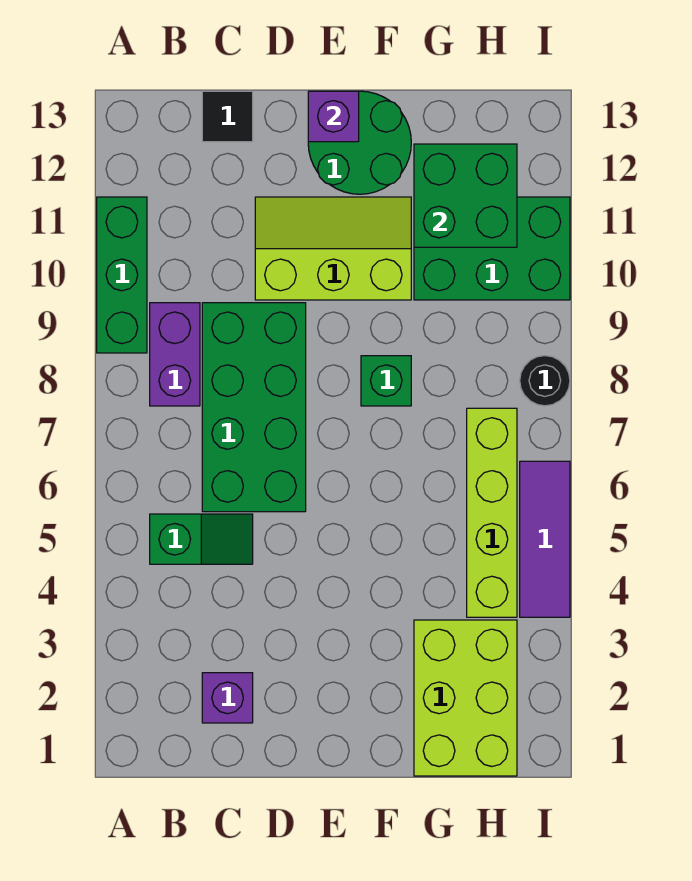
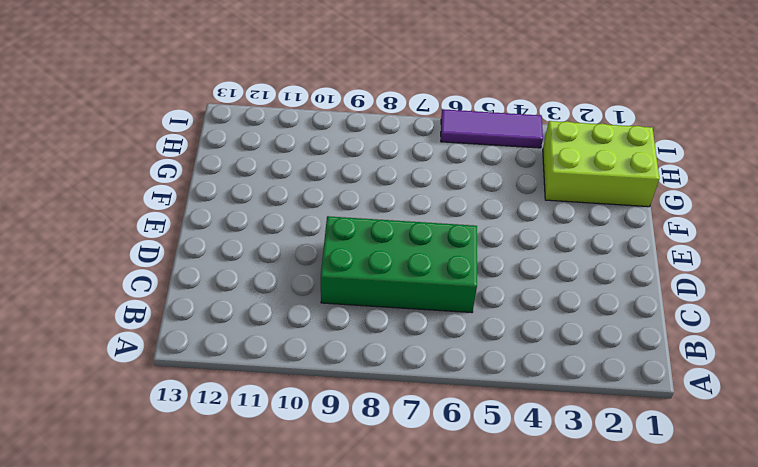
none -> green brick A9:A11 level 1
none -> green slope B5:C5 level 1 top B
none -> purple brick B8:B9 level 1

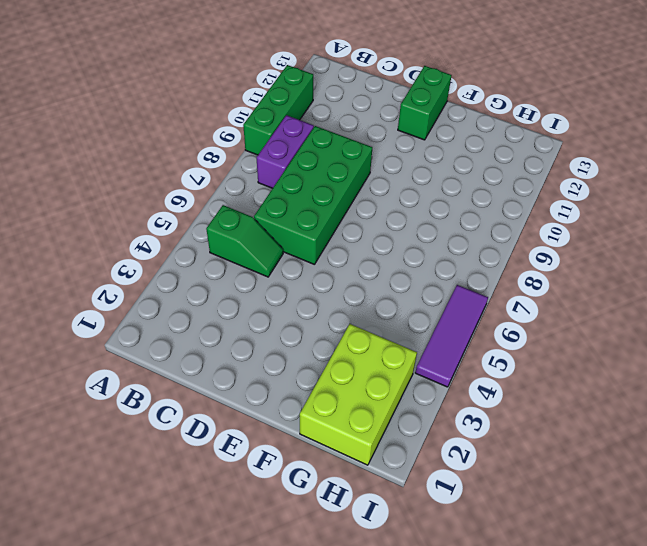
green brick E12:E13 level 1 -> green round brick E12:F13 level 1
none -> purple brick C2 level 1
none -> black tile C13 level 1
none -> lime slope D10:F11 level 1 top 10

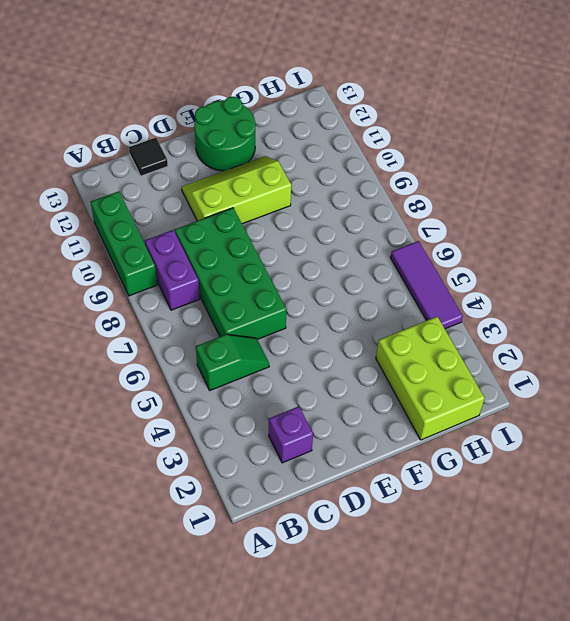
none -> green brick F8 level 1
none -> green brick G10:I11 level 1
none -> lime brick H4:H7 level 1

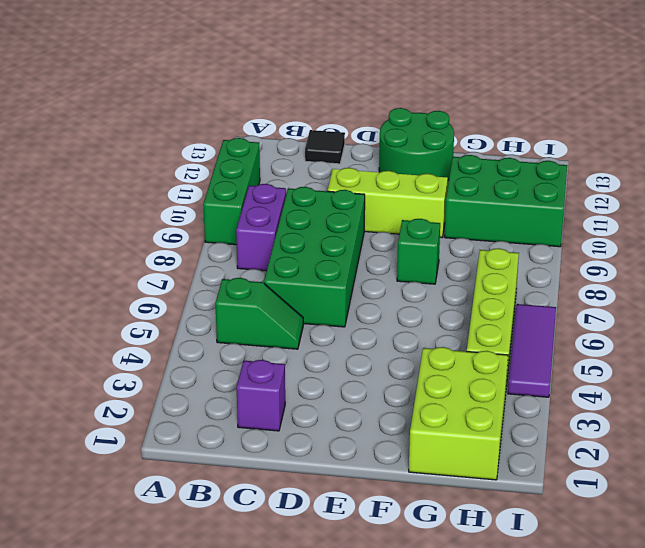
none -> black round brick I8 level 1
none -> purple brick E13 level 2
none -> green brick G11:H12 level 2

